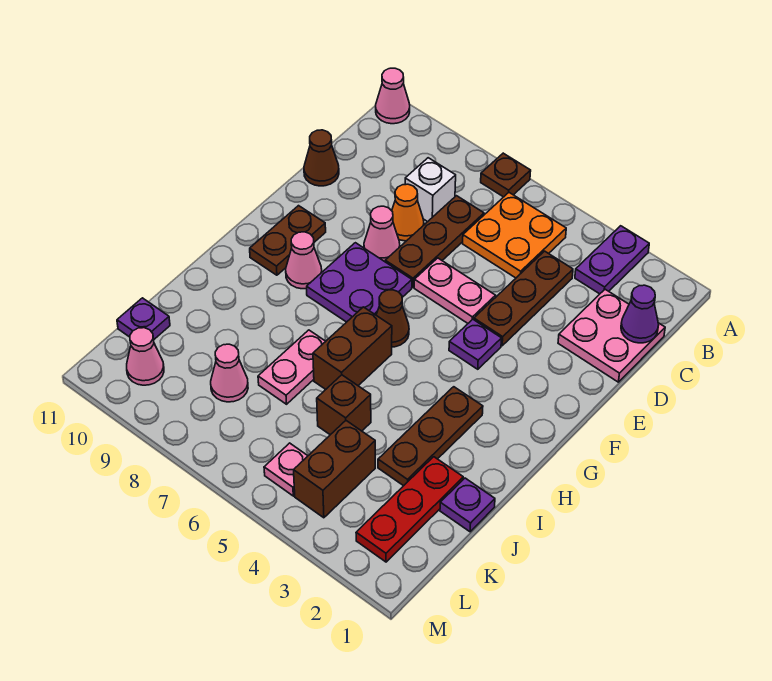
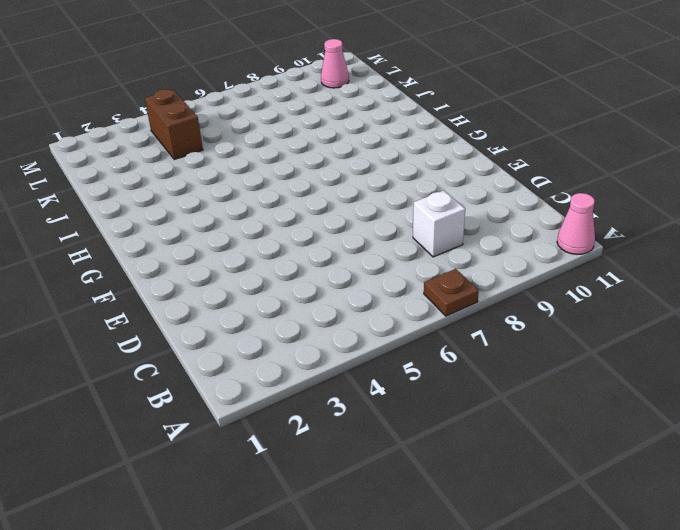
none -> purple plate A3:B3 level 1
none -> orange plate B5:C6 level 1
none -> pink plate C1:D2 level 1

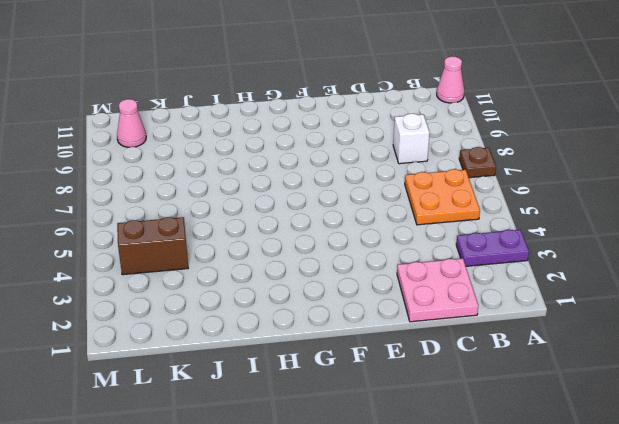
none -> brown plate C4:E4 level 1
none -> brown plate C7:E7 level 1
none -> orange cone D8 level 1

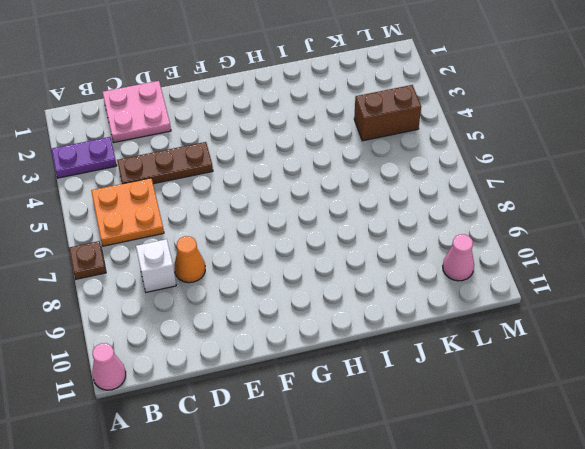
none -> brown plate C7:E7 level 1
none -> brown cone D11 level 1
none -> pink plate E5:E6 level 1

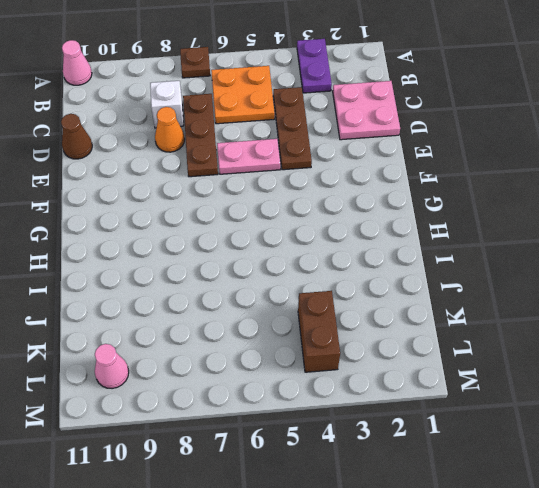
none -> pink cone E8 level 1
none -> purple plate F4 level 1
none -> purple plate F7:G8 level 1

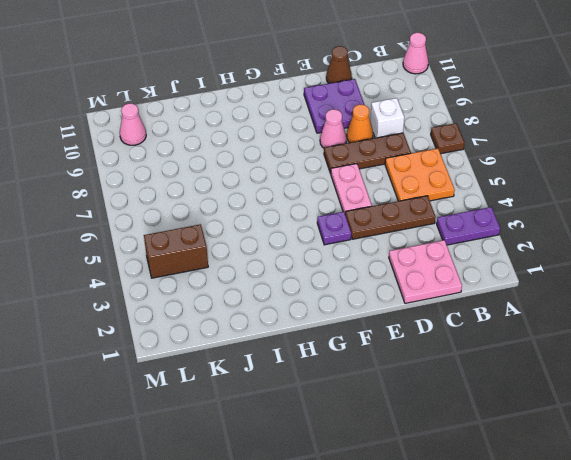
purple plate D9:E10 level 1 -> purple plate F7:G8 level 1
none -> brown plate F10:G10 level 1
none -> brown cone G6 level 1
none -> pink cone G9 level 1

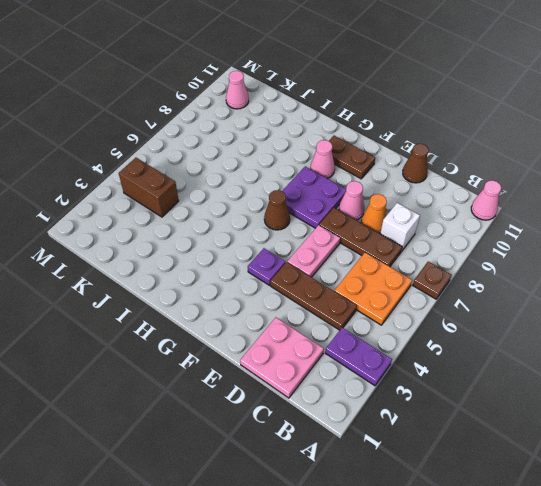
none -> brown plate H3:J3 level 1
none -> brown brick H6:I6 level 1
none -> pink plate I7:J7 level 1

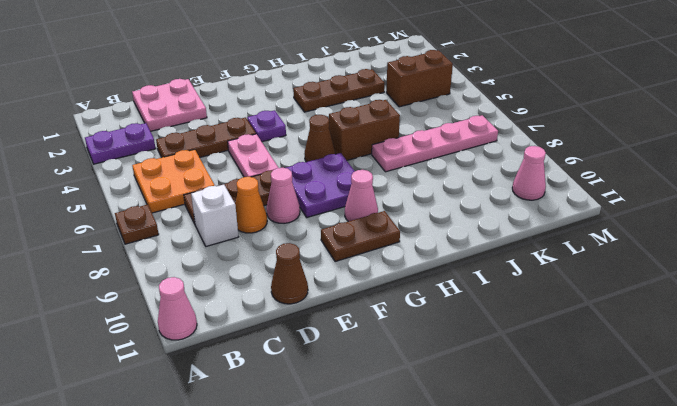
pink plate I7:L7 level 1 -> pink plate I7:J7 level 1
none -> purple plate J1 level 1
none -> red plate J2:L2 level 1
none -> brown brick J5 level 1

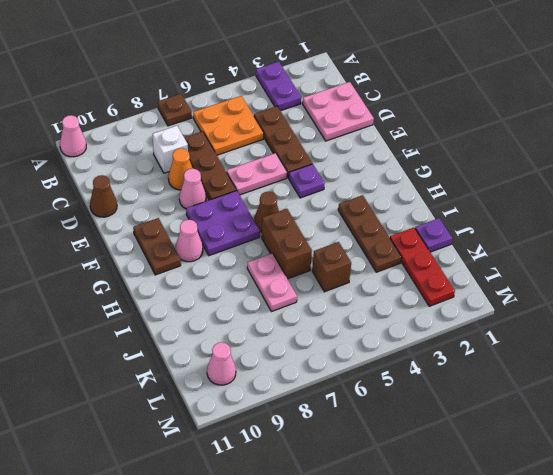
none -> brown brick K4:L4 level 1
none -> pink cone K8 level 1
none -> purple plate K11 level 1

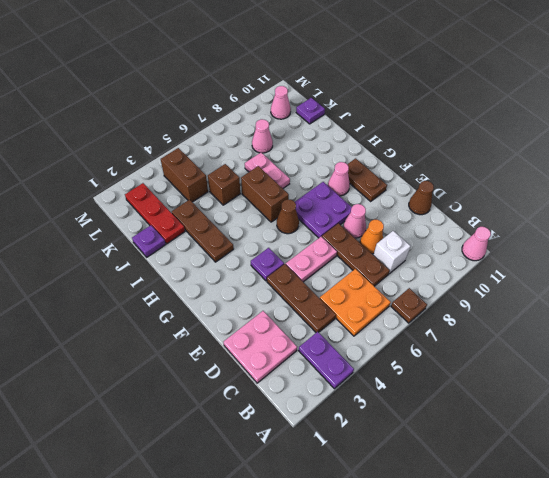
none -> pink plate L5 level 1
none -> purple cone C1 level 2

